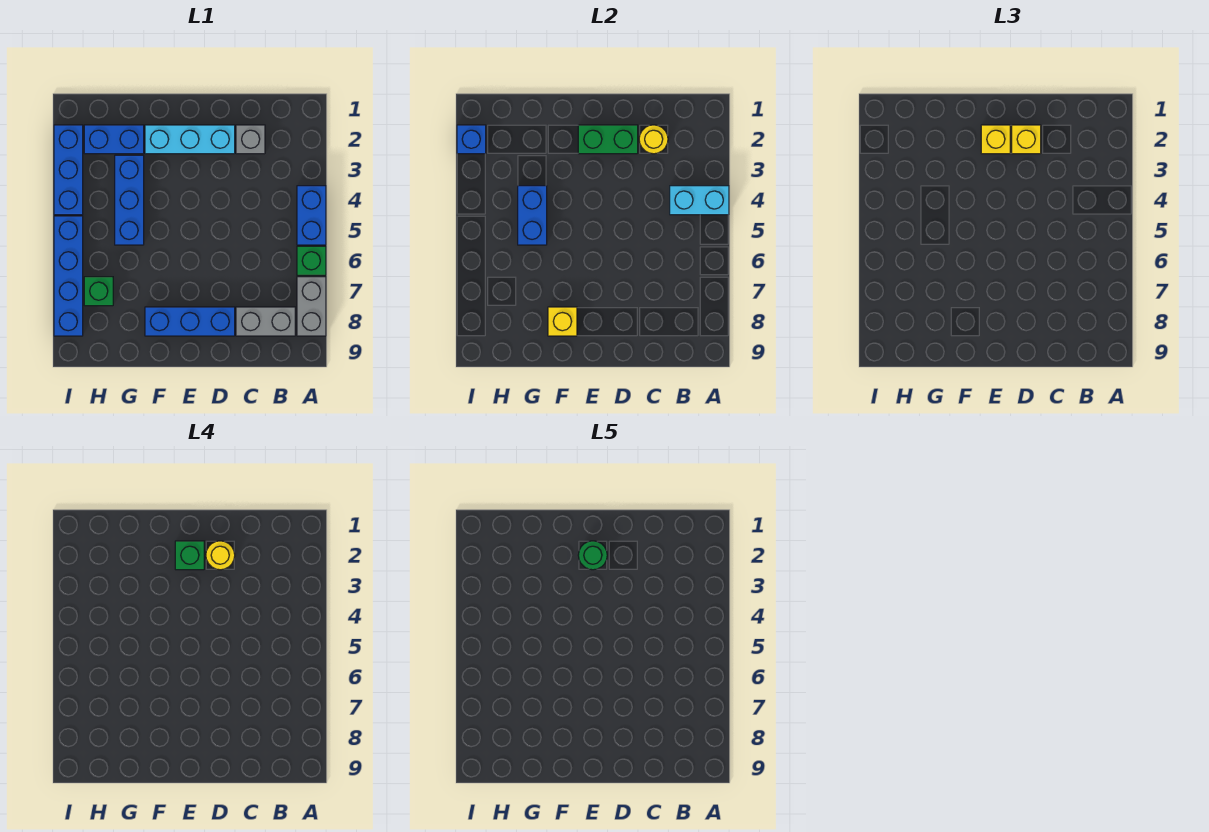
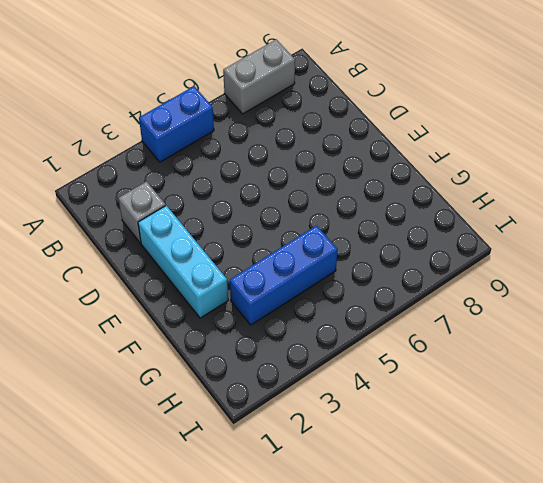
none -> green brick A6 level 1
none -> grey brick B8:C8 level 1
none -> blue brick D8:F8 level 1

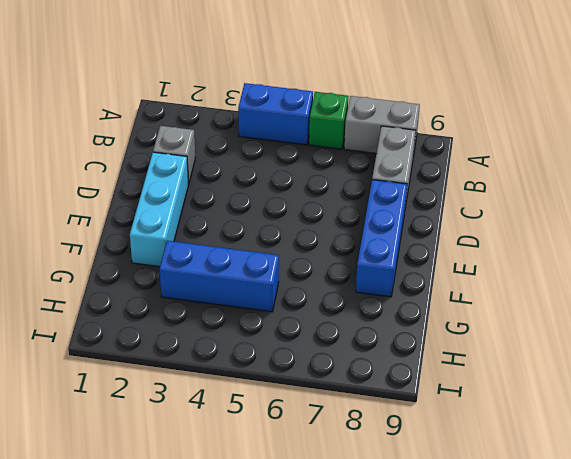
none -> blue brick G2:H2 level 1
none -> green brick H7 level 1
none -> blue brick I2:I4 level 1

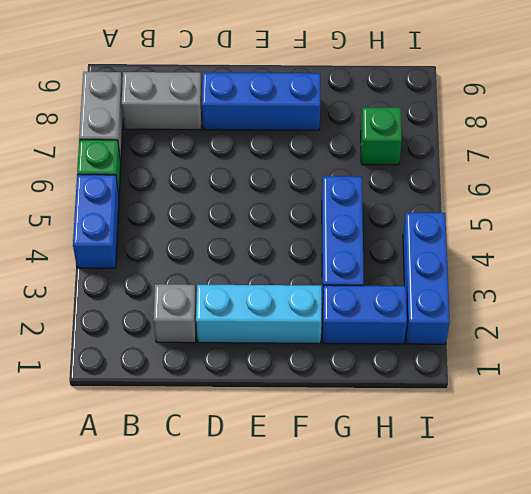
none -> blue brick I5:I8 level 1
none -> cyan brick A4:B4 level 2
none -> yellow round brick C2 level 2

